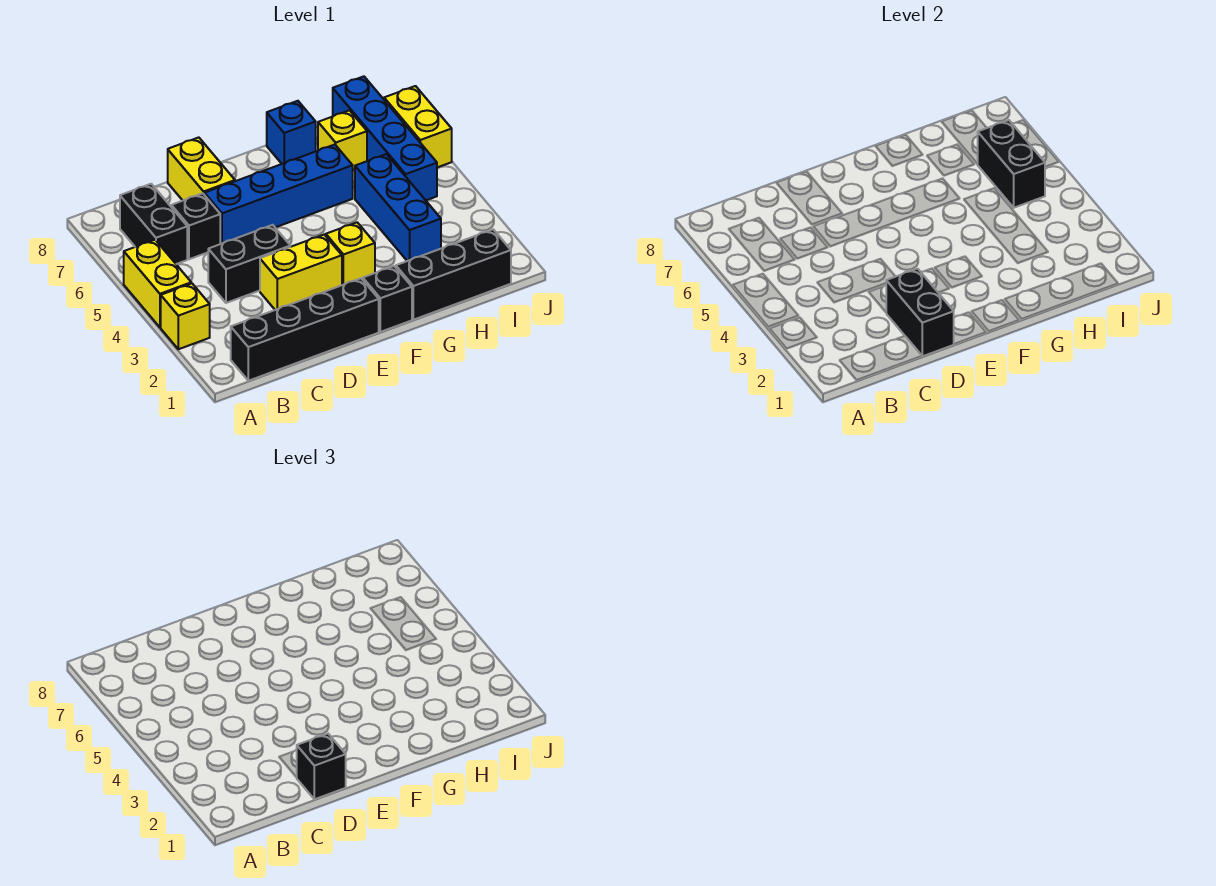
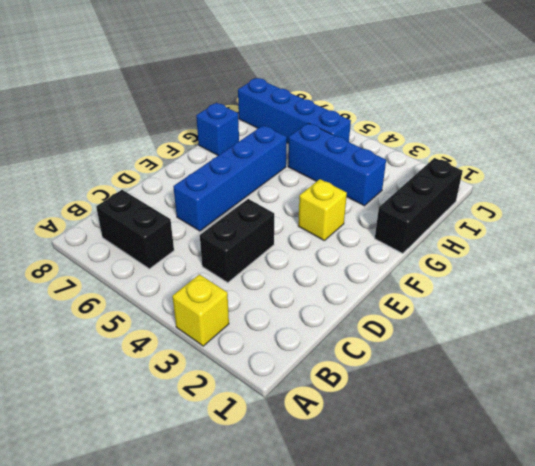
none -> yellow brick A4:A5 level 1
none -> black brick B1:E1 level 1
none -> black brick C6 level 1

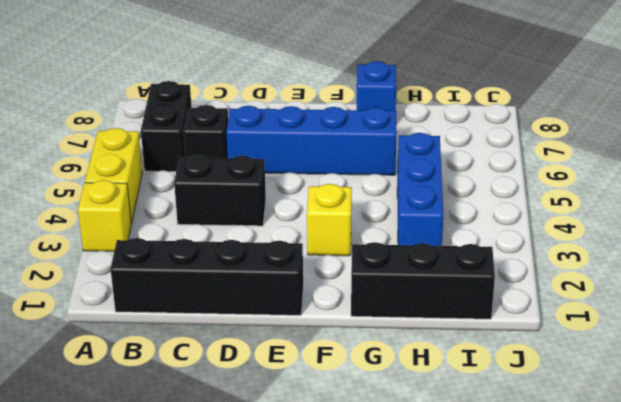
none -> yellow brick D3:E3 level 1
none -> yellow brick D7:D8 level 1
none -> black brick F1 level 1

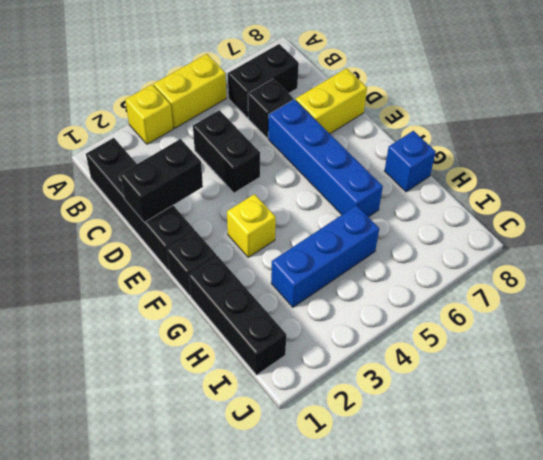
none -> yellow brick D3:E3 level 1
none -> yellow brick H7 level 1
none -> blue brick I5:I8 level 1

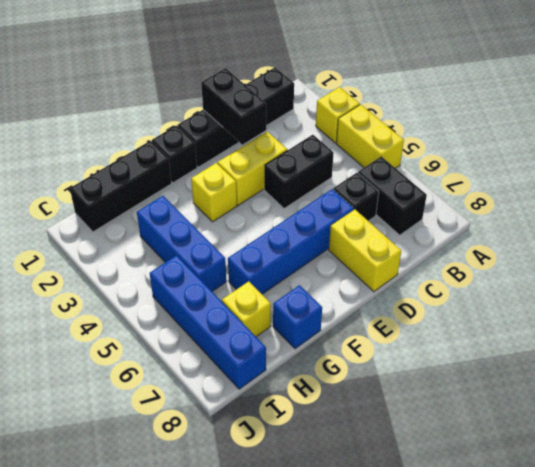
none -> yellow brick J6:J7 level 1
none -> black brick I5:I6 level 2
none -> black brick D1 level 3

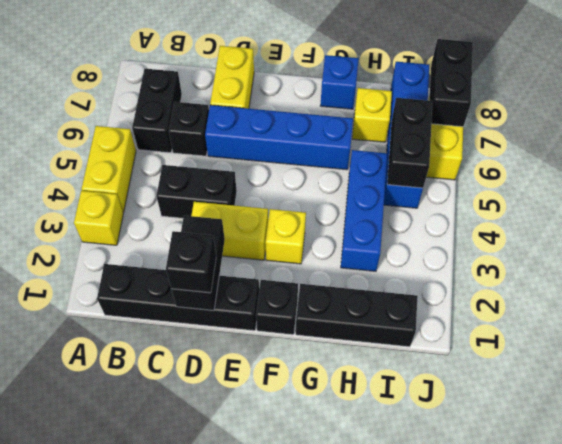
black brick J7:J8 level 2 -> none

